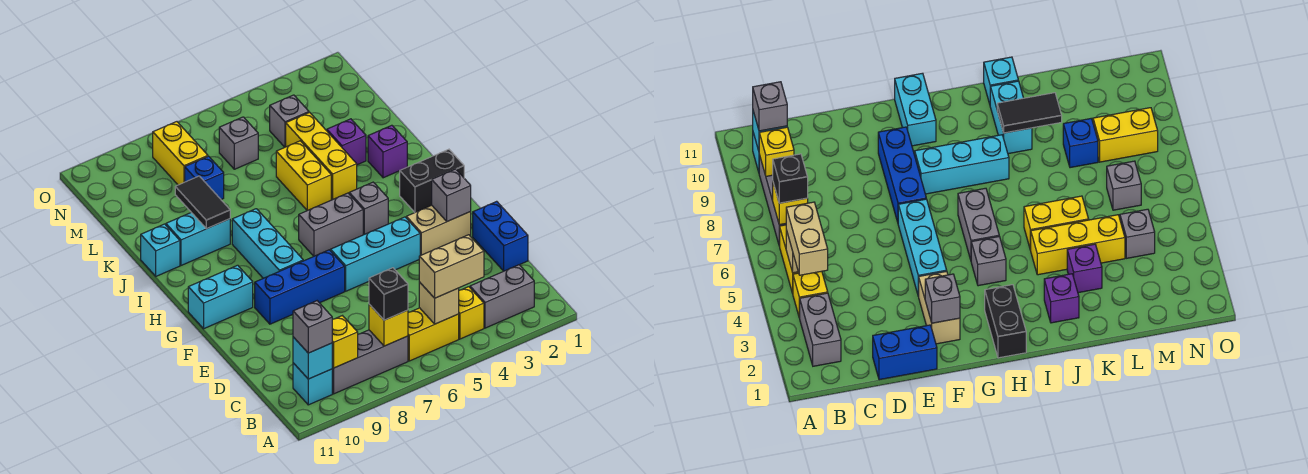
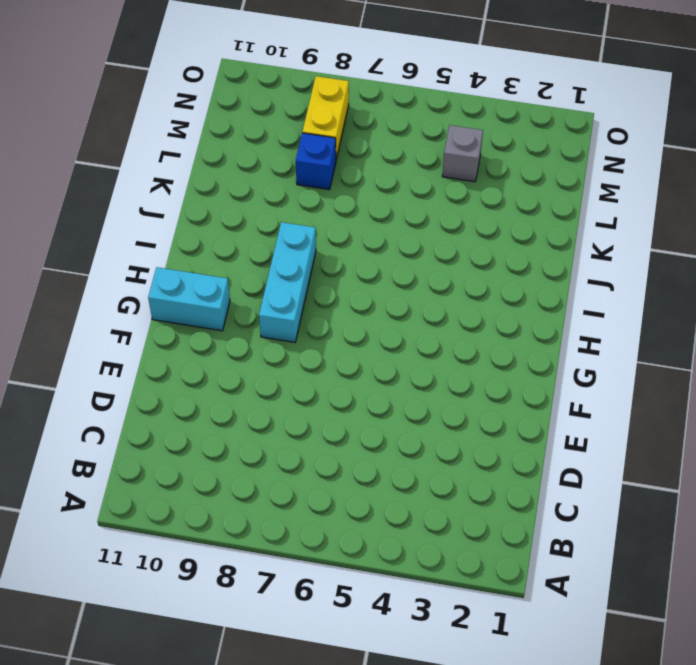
none -> grey brick B2:B3 level 1
none -> yellow brick B4 level 1
none -> yellow brick B5:B6 level 1
none -> grey brick B7:B9 level 1

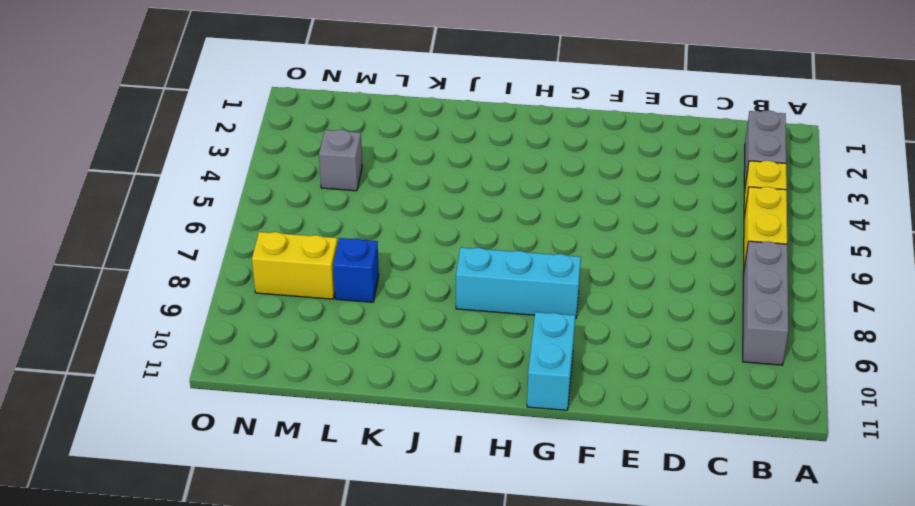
none -> cyan brick B10 level 1
none -> blue brick D1:E1 level 1
none -> tan brick F2:F3 level 1
none -> cyan brick F4:F6 level 1

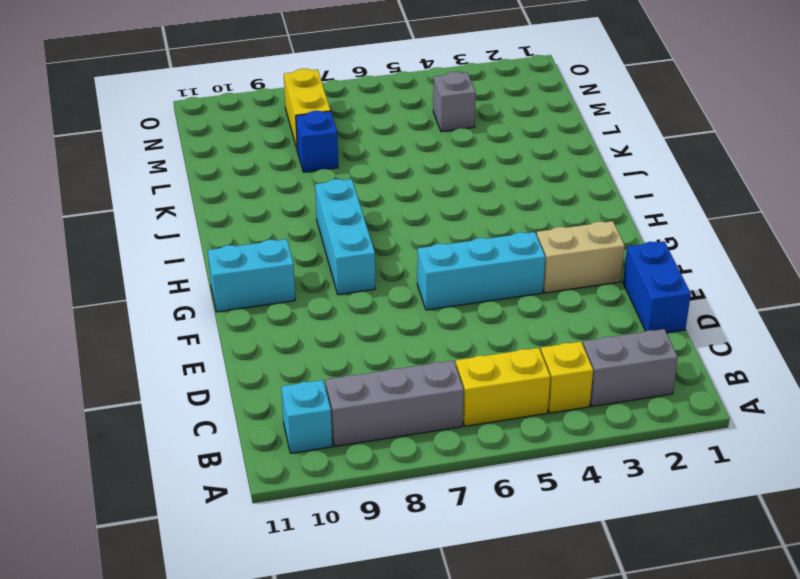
none -> blue brick F7:F9 level 1
none -> black brick H1:H2 level 1
none -> grey brick H4 level 1
none -> grey brick H5:H6 level 1

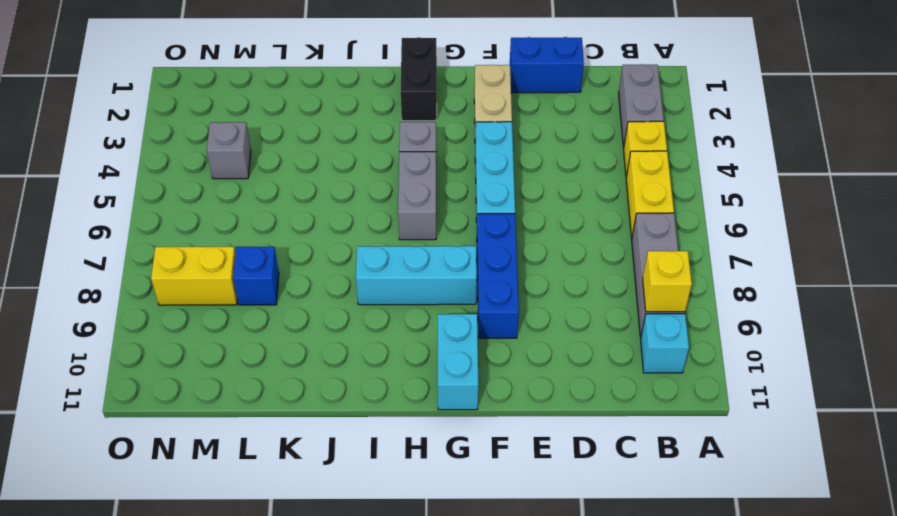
none -> purple brick J2 level 1
none -> yellow brick J4:L4 level 1
none -> yellow brick J5:K5 level 1
none -> cyan brick J9:J10 level 1

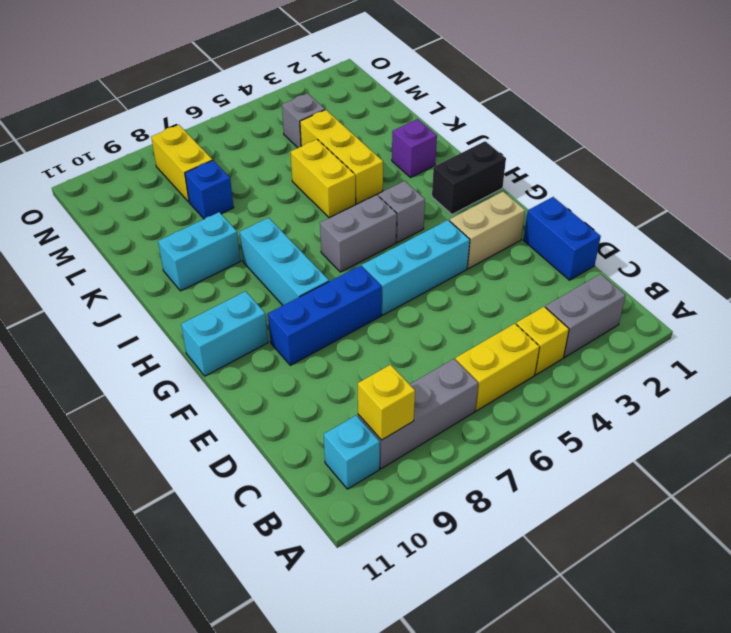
none -> cyan brick J11 level 1
none -> purple brick K3 level 1
none -> grey brick M6 level 1
none -> tan brick B5 level 2

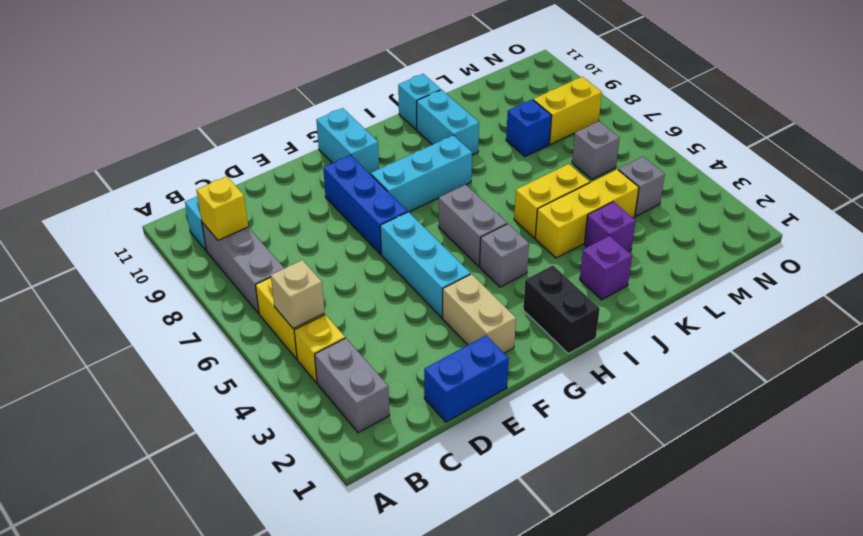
none -> yellow brick B7 level 2
none -> cyan brick B10 level 2
none -> grey brick F2 level 2
none -> black tile J9:K9 level 2

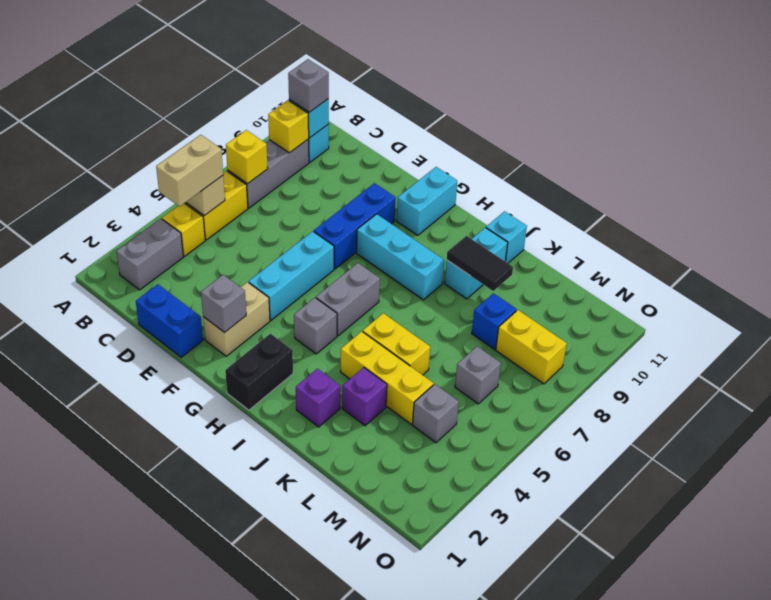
none -> black brick B7 level 3

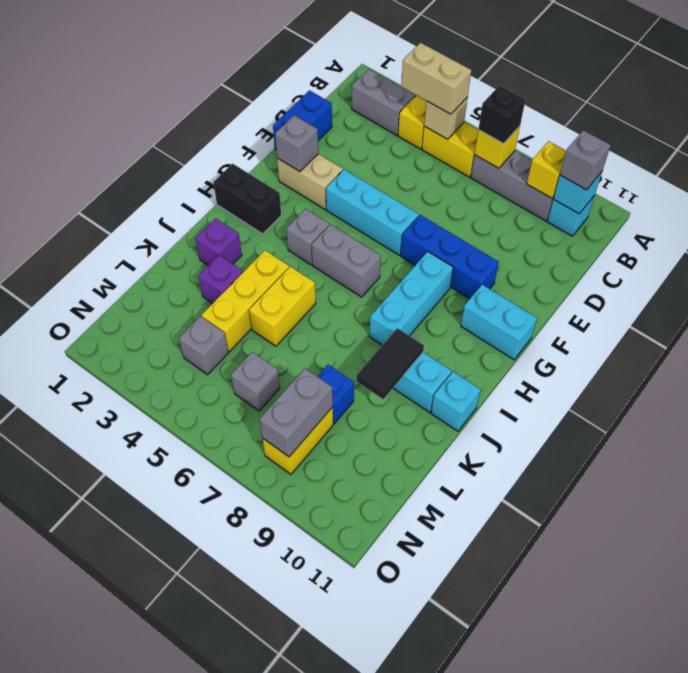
grey brick M8:N8 level 2 -> none

